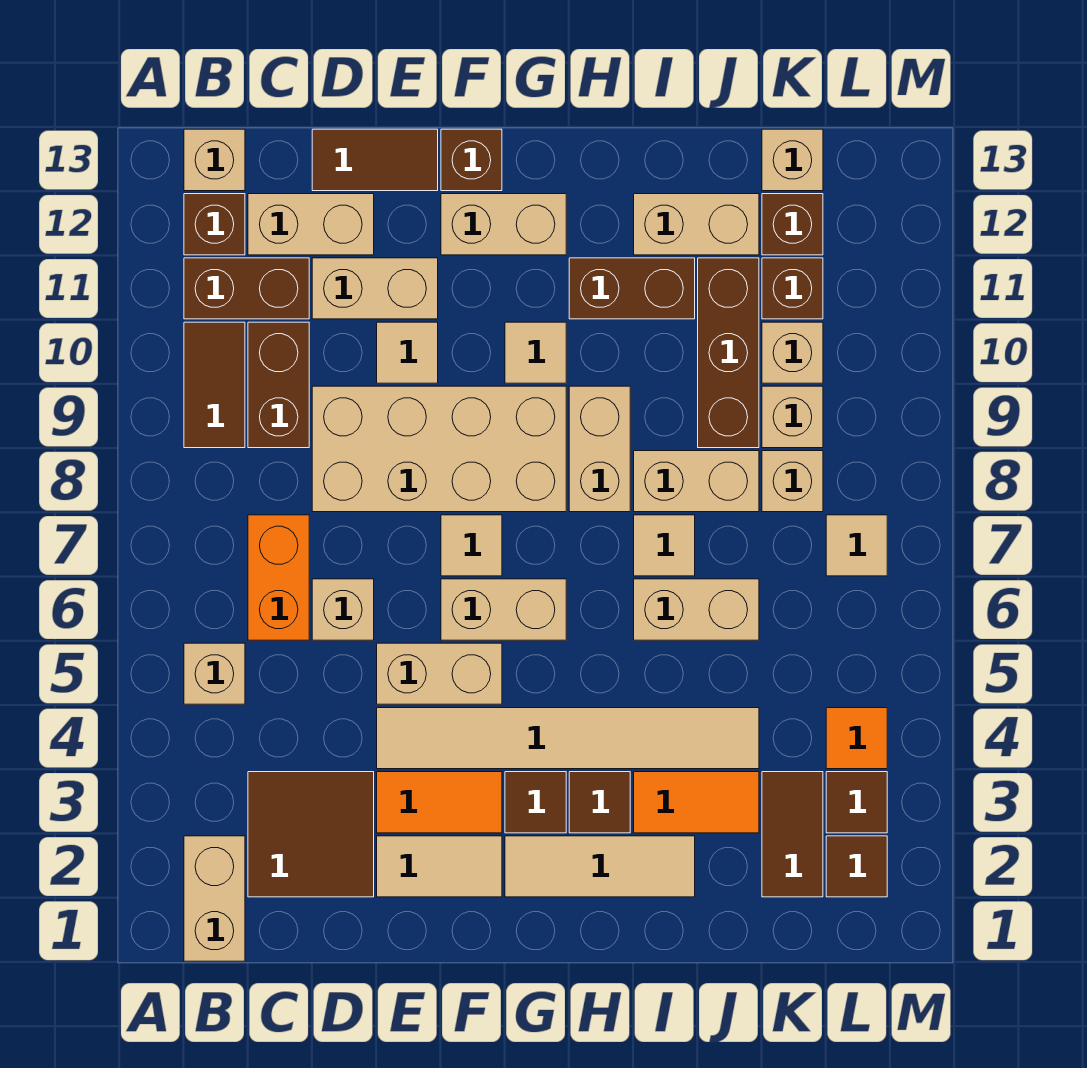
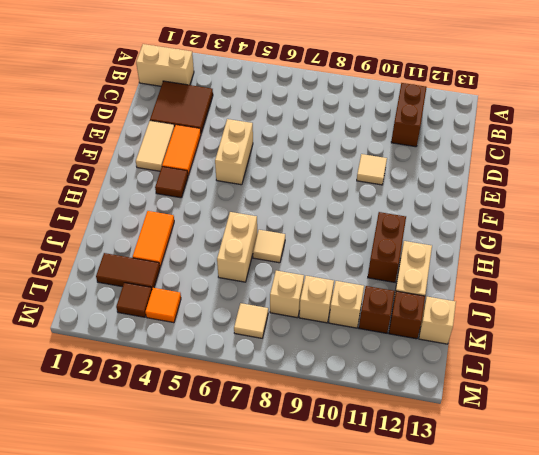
none -> tan brick B5 level 1
none -> brown tile B9:B10 level 1
none -> brown brick B12 level 1
none -> tan brick B13 level 1

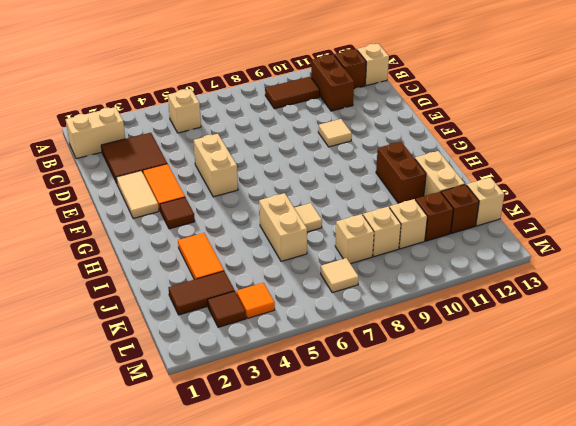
none -> orange brick C6:C7 level 1
none -> brown brick C9:C10 level 1
none -> tan brick C12:D12 level 1
none -> tan brick D6 level 1

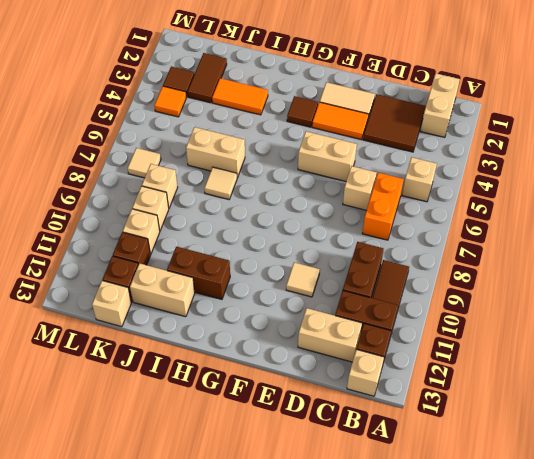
none -> tan brick D8:G9 level 1
none -> tan brick D11:E11 level 1
none -> brown tile D13:E13 level 1
none -> tan tile E4:J4 level 1

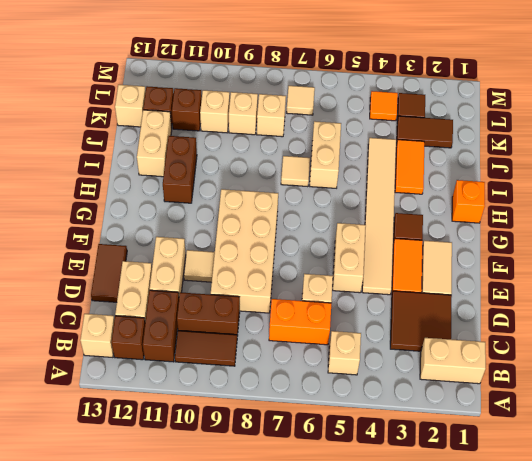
orange brick H1 level 1 -> none
none -> tan brick F6:G6 level 1
none -> tan tile F7 level 1
none -> tan brick F12:G12 level 1
none -> brown brick F13 level 1

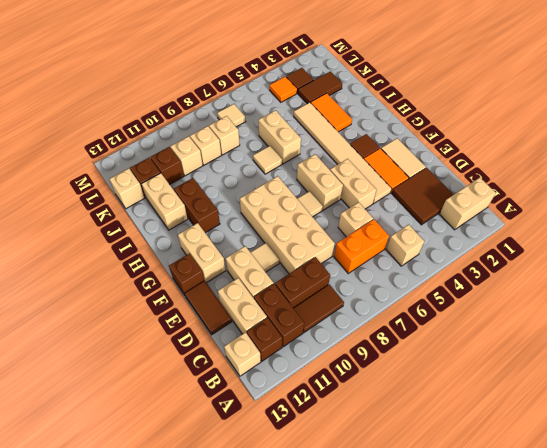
none -> tan tile G2:I2 level 1
none -> tan tile G10 level 1
none -> brown tile H3 level 1
none -> tan brick H8:H9 level 1

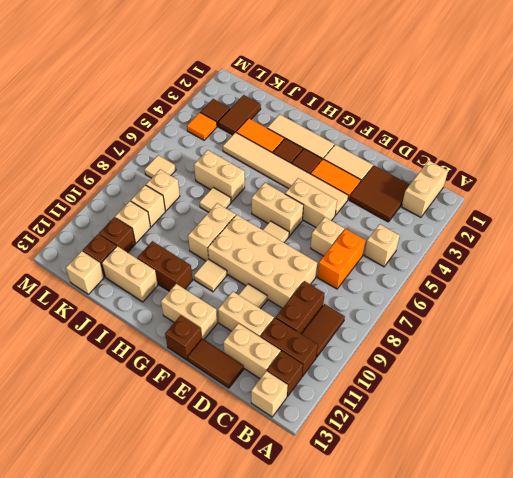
none -> tan brick I8:J8 level 1
none -> brown brick J9:J11 level 1
none -> brown tile L2 level 1

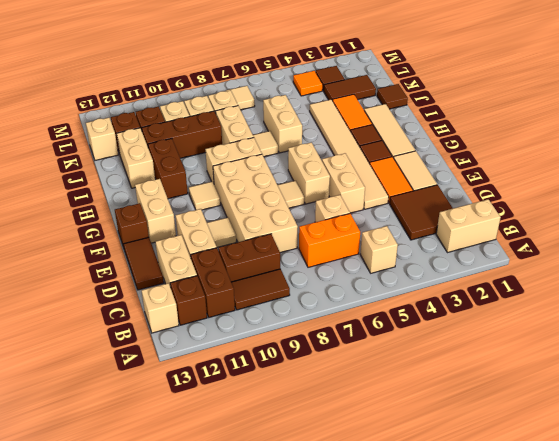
brown tile J1 level 1 -> brown tile L2 level 1

